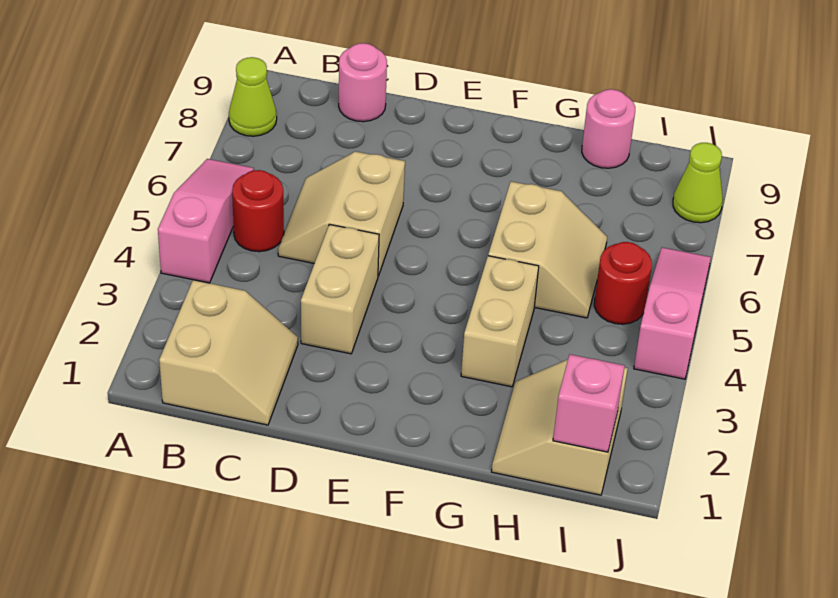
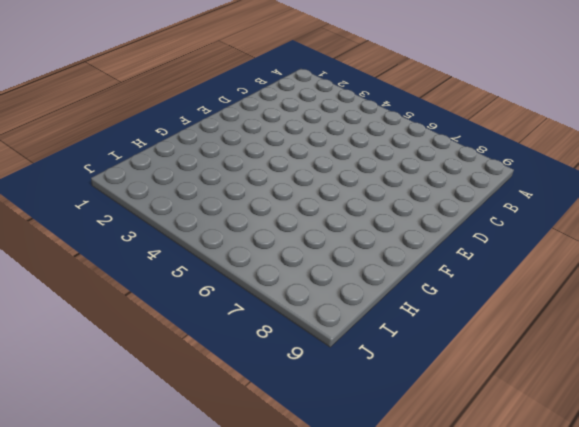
none -> pink slope A4:A6 level 1 top 4
none -> lime cone A8 level 1
none -> tan slope B1:C2 level 1 top B

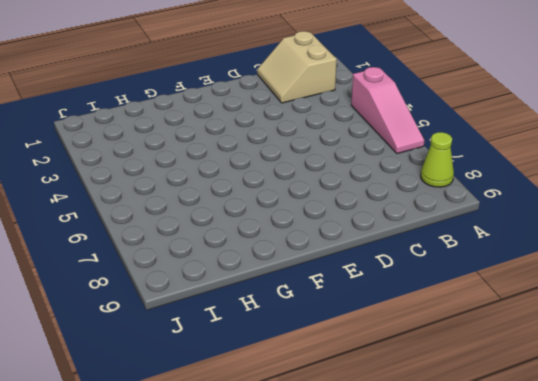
none -> red round brick B5 level 1
none -> tan slope C5:D6 level 1 top D
none -> pink round brick C9 level 1

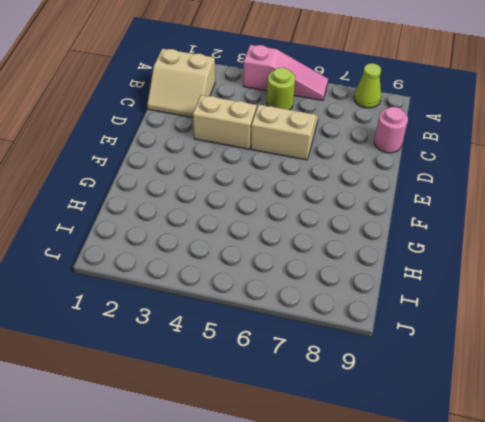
lime round brick B5 level 1 -> red round brick B5 level 1
none -> tan brick G3:G4 level 1
none -> tan slope G5:H6 level 1 top G
none -> tan slope H1:I2 level 1 top I

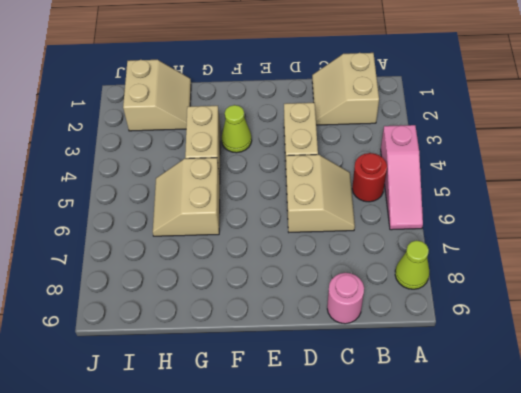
lime cone F3 level 1 -> lime cone J8 level 1
none -> pink round brick H9 level 1
none -> red round brick I5 level 1
none -> pink slope J4:J6 level 1 top 4

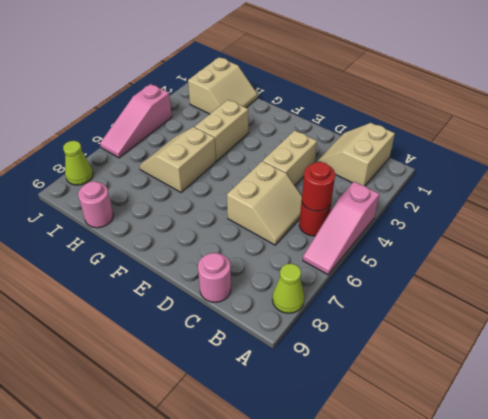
red round brick B5 level 2 -> red round brick I5 level 1
none -> pink brick I1 level 2

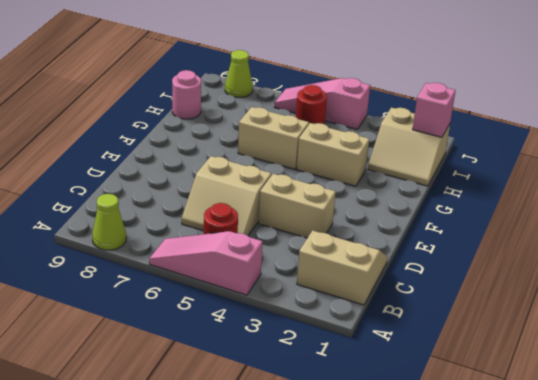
none -> pink round brick C9 level 1

